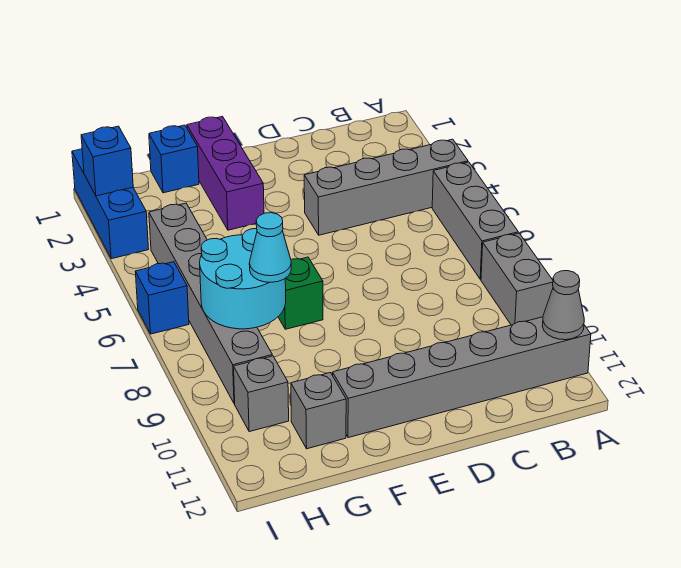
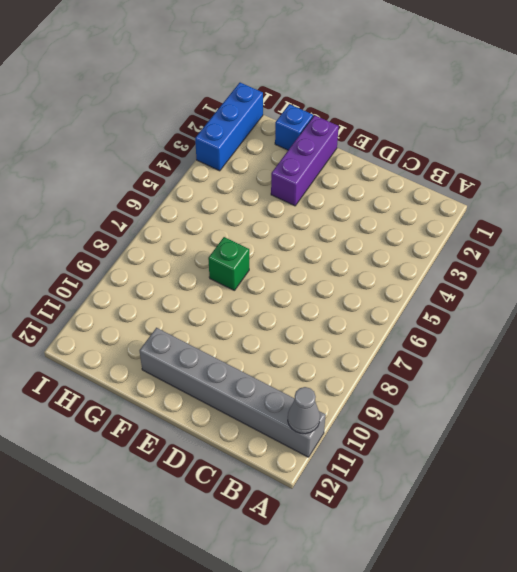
none -> grey brick A4:D4 level 1
none -> grey brick A5:A7 level 1
none -> grey brick A8:A9 level 1

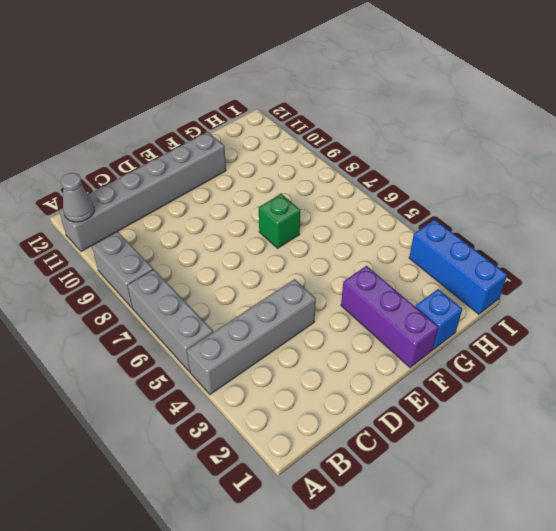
none -> grey brick G11 level 1
none -> grey brick H4:H9 level 1
none -> grey brick H10 level 1

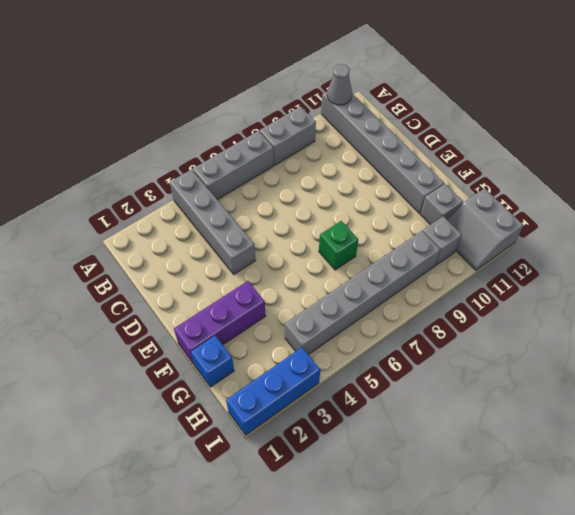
grey slope H11:I12 level 1 top 12 -> none
none -> blue brick I6 level 1
none -> cyan round brick G7:H8 level 2
none -> blue brick I2 level 2

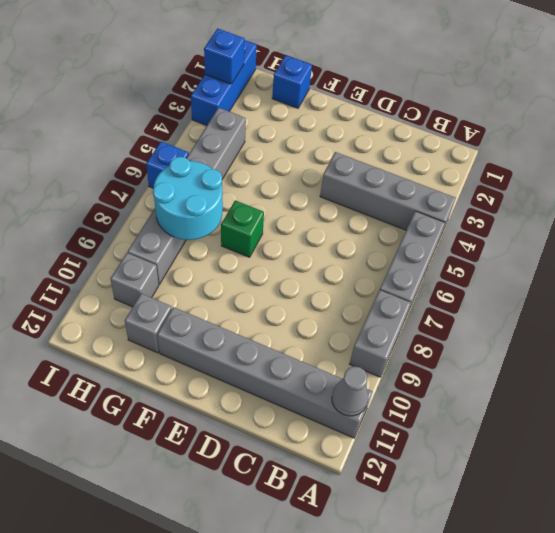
none -> purple brick F1:F3 level 1
none -> cyan cone G8 level 3

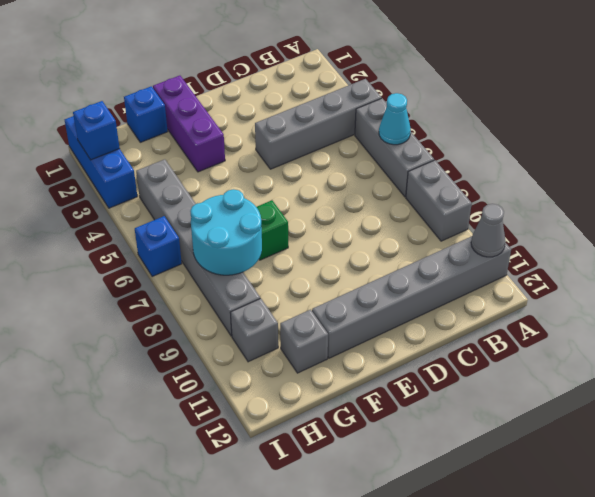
cyan cone A6 level 2 -> cyan cone G8 level 3

